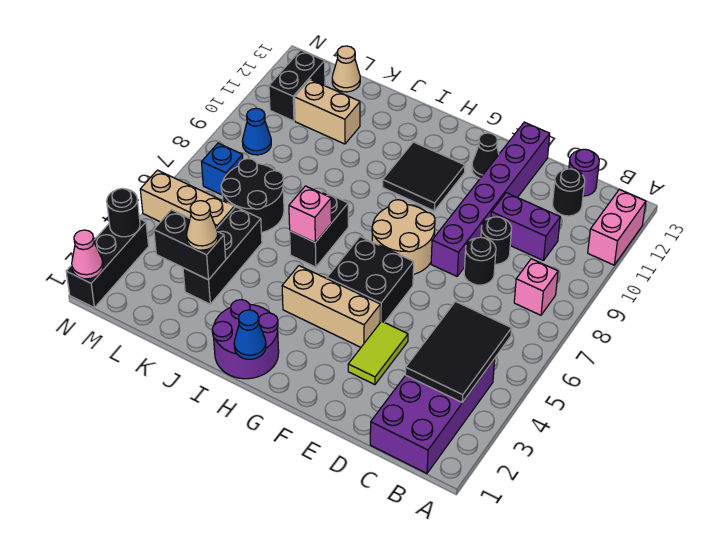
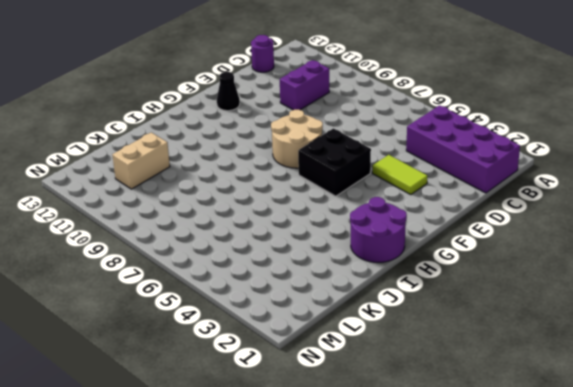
none -> pink brick A11:A12 level 1
none -> pink brick B8 level 1
none -> black round brick C12 level 1
none -> black round brick D8 level 1

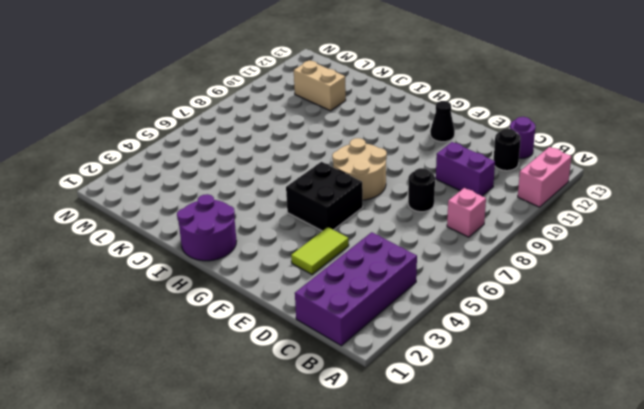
none -> black round brick D9 level 1
none -> purple brick E8:E13 level 1
none -> tan brick F4:H4 level 1
none -> black tile G10:H11 level 1

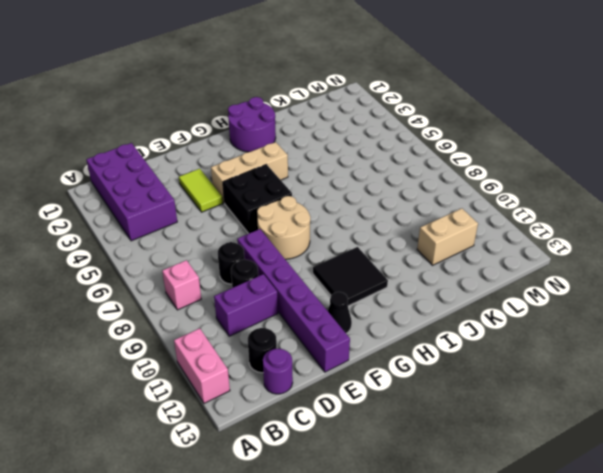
none -> black brick I6:I7 level 1
none -> black brick K3:K5 level 1
none -> black round brick K6:L7 level 1
none -> tan brick L5:N5 level 1

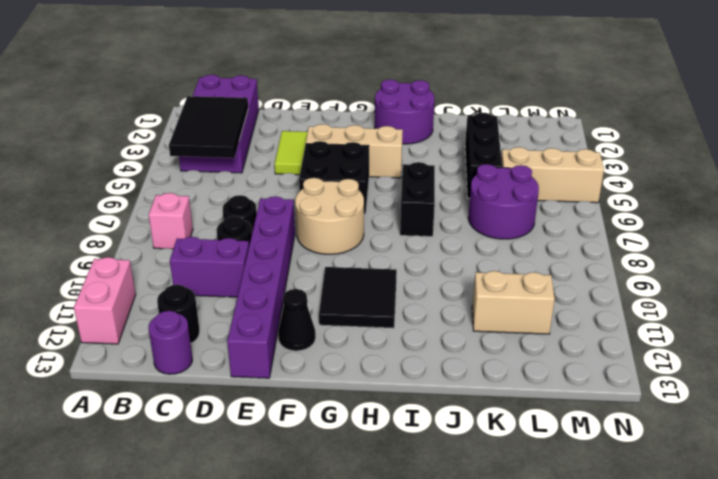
purple round brick K6:L7 level 1 -> black round brick K6:L7 level 1
none -> tan cone L13 level 1
none -> blue brick M7 level 1
none -> blue cone M9 level 1
none -> black brick M11:M12 level 1

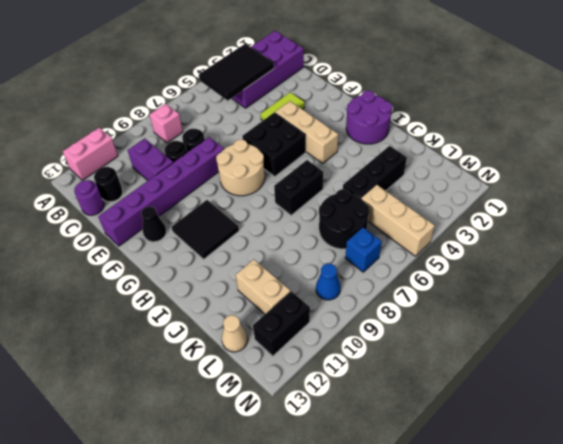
none -> black brick N1:N3 level 1
none -> blue cone H1 level 2
none -> pink brick I6 level 2
none -> black brick K3:L3 level 2

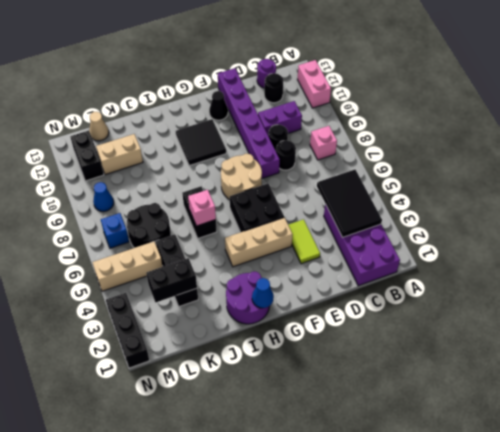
none -> pink cone N1 level 2
none -> black round brick N3 level 2
none -> tan cone K3 level 3

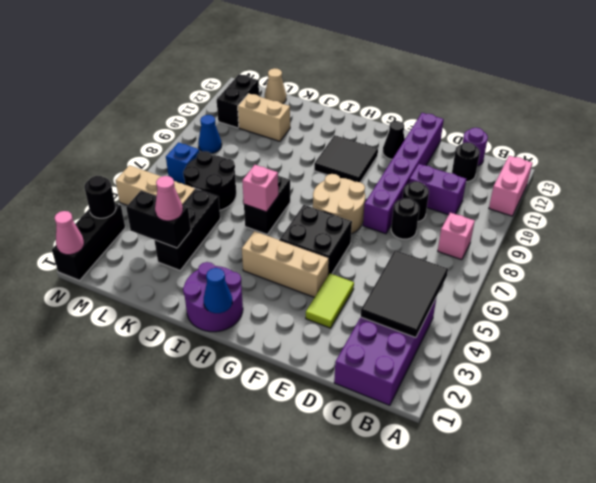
pink cone K3 level 3 -> tan cone K3 level 3

